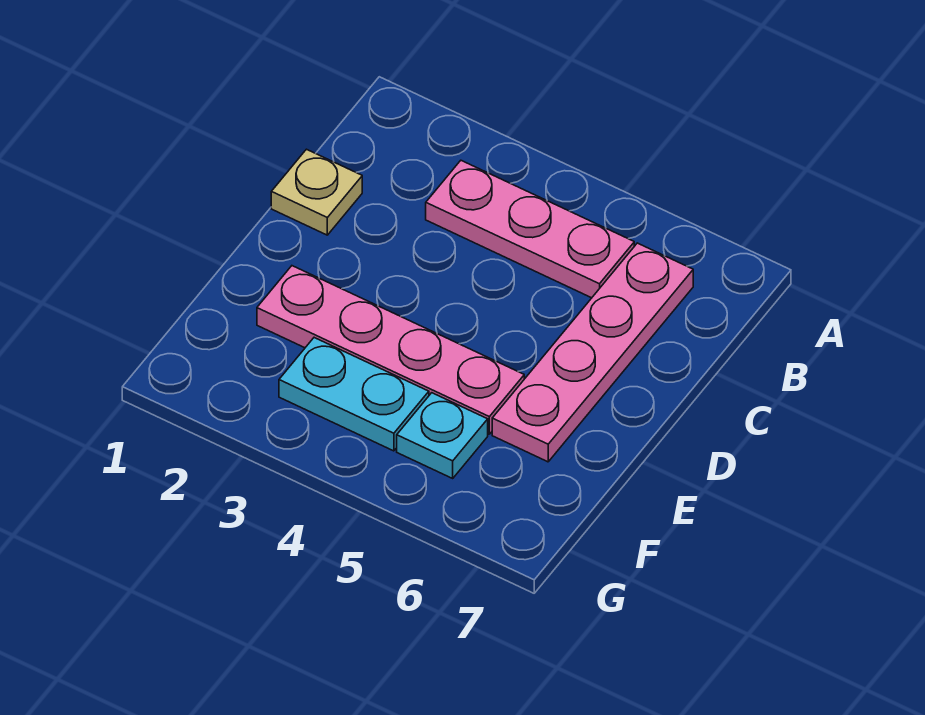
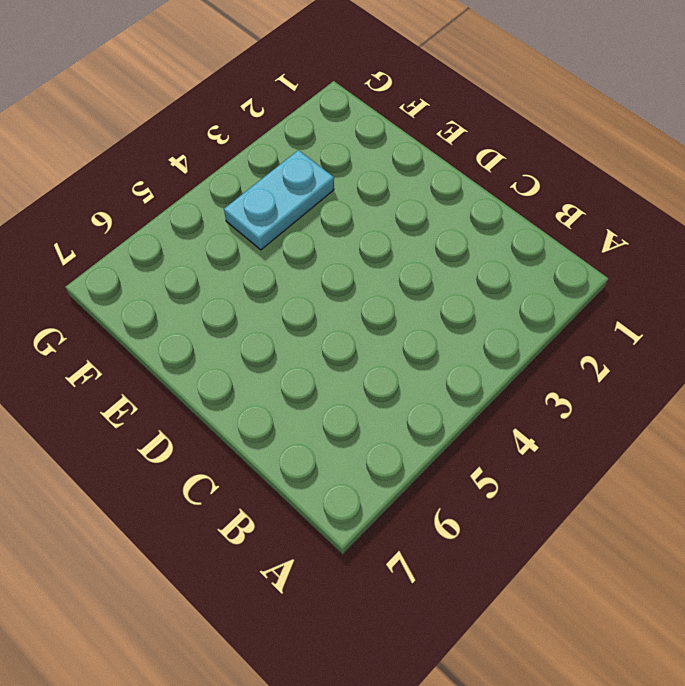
none -> pink plate B3:B5 level 1
none -> pink plate B6:E6 level 1

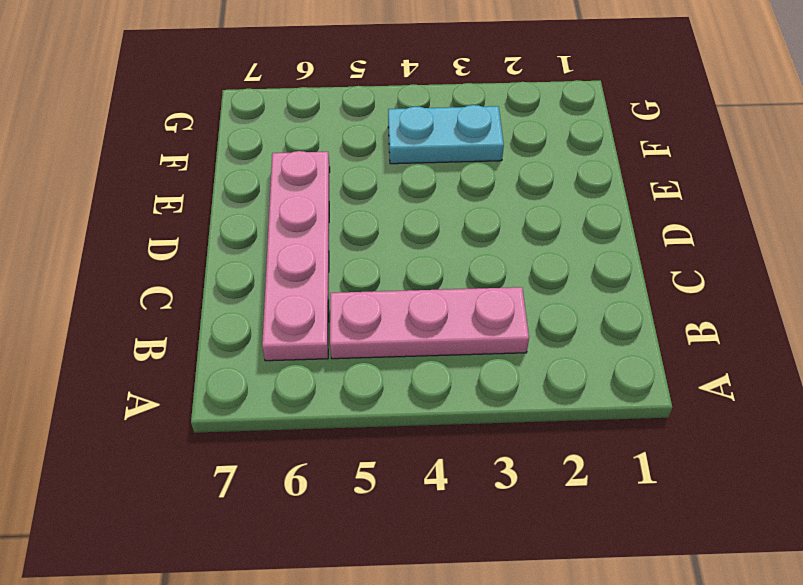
none -> tan plate C1 level 1
none -> pink plate E2:E5 level 1

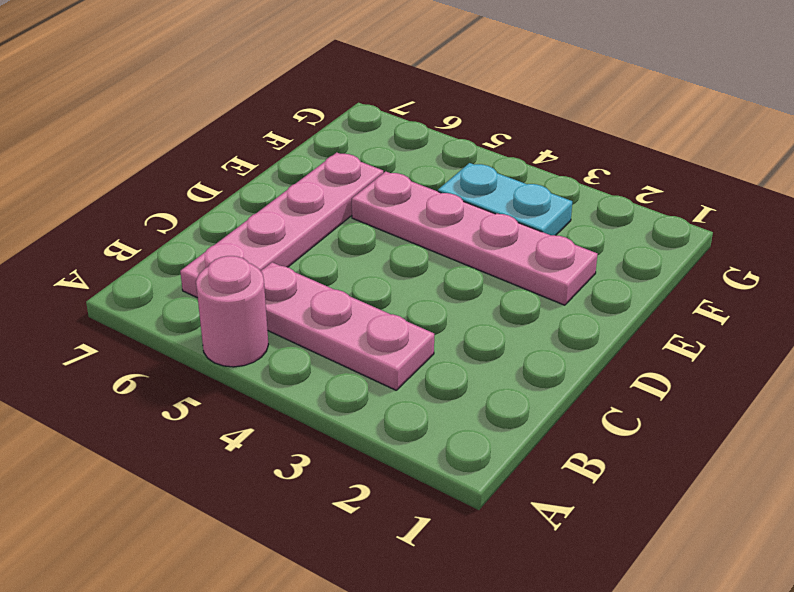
pink round brick A5 level 1 -> none
none -> tan plate C1 level 1
none -> cyan plate F5 level 1

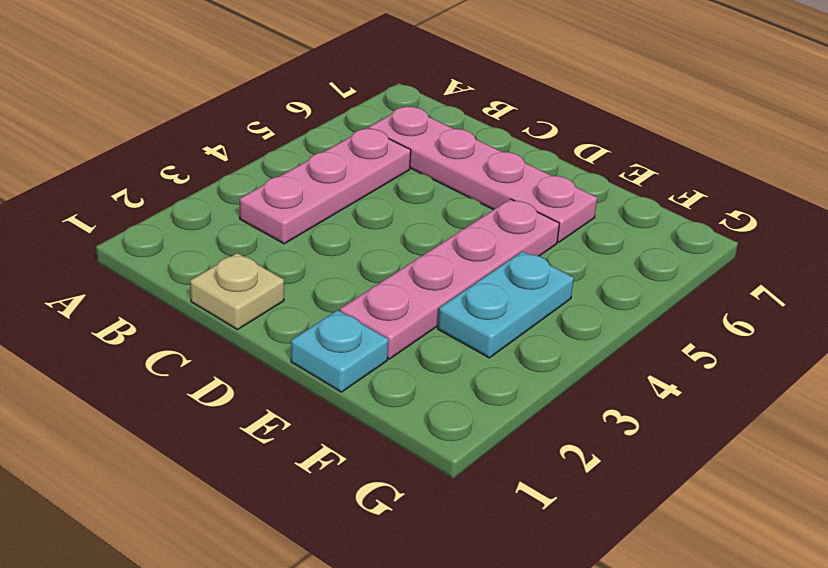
cyan plate E1 level 1 -> cyan plate F5 level 1

